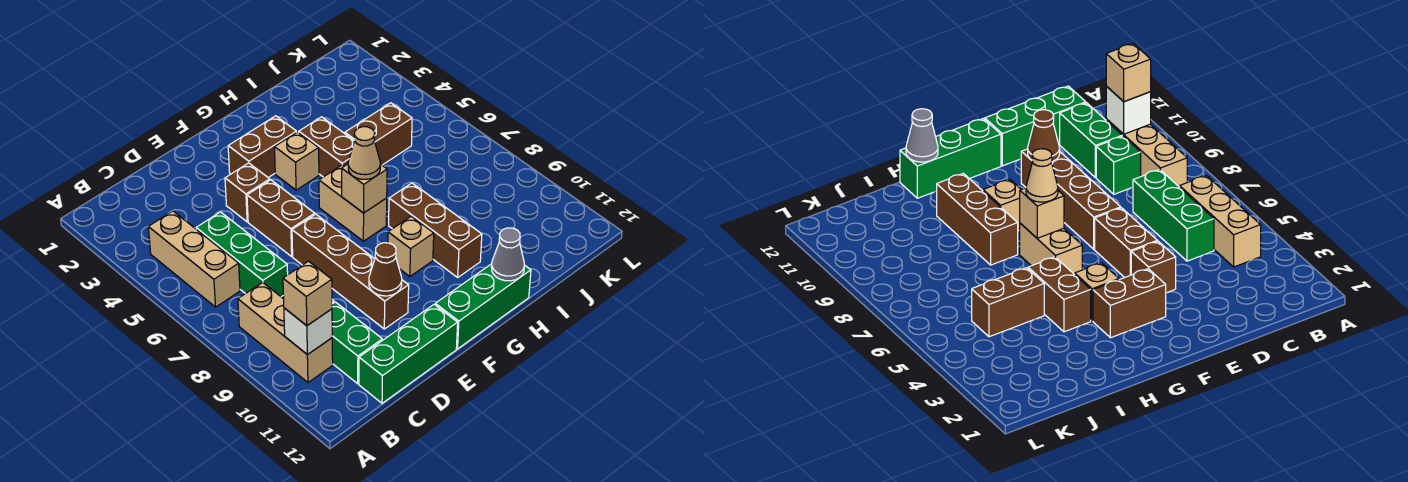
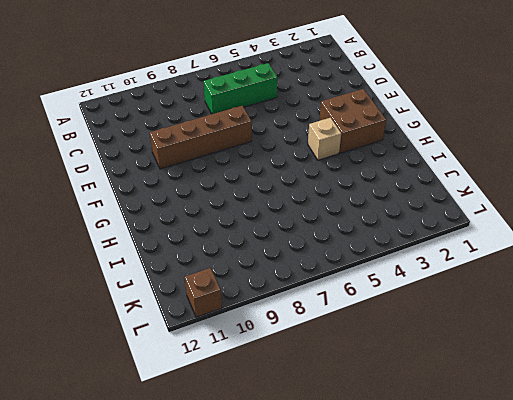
brown brick F2:G3 level 1 -> brown brick F3:G3 level 1
brown brick L11 level 1 -> brown brick E4 level 1
none -> tan brick B4:B6 level 1
none -> tan brick B8:B10 level 1
none -> green brick C9 level 1

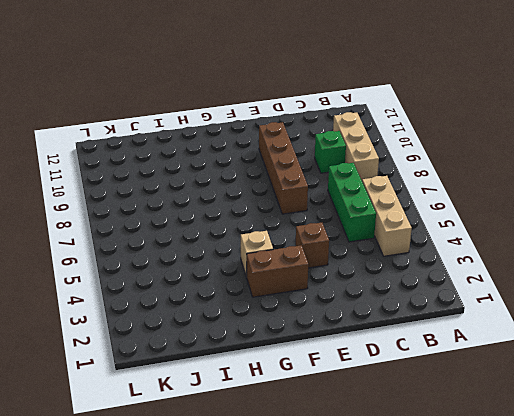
none -> green brick C10:C11 level 1
none -> green brick C12:E12 level 1
none -> brown brick E5:E6 level 1

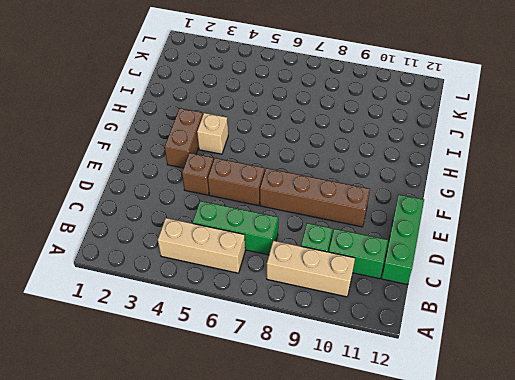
none -> green brick F12:H12 level 1
none -> tan brick G6:G7 level 1
none -> tan brick G9 level 1

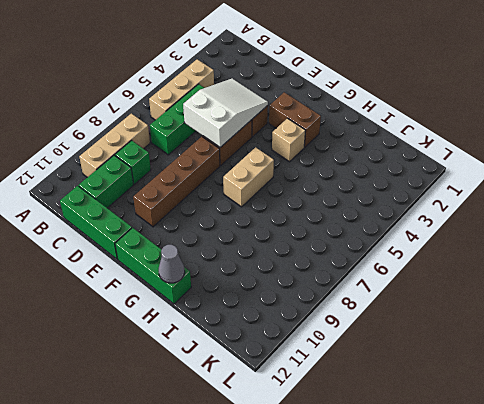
white slope D4:E6 level 2 top 6 -> none
none -> tan brick G9 level 1
none -> brown brick H4:H5 level 1
none -> brown brick H8:H10 level 1

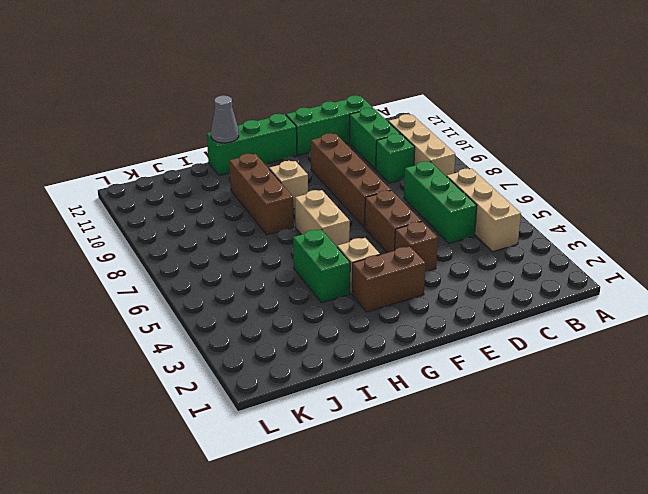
green brick H4:H5 level 1 -> brown brick H4:H5 level 1
none -> brown brick I5:J5 level 1
none -> white brick B10 level 2
none -> brown cone E10 level 2

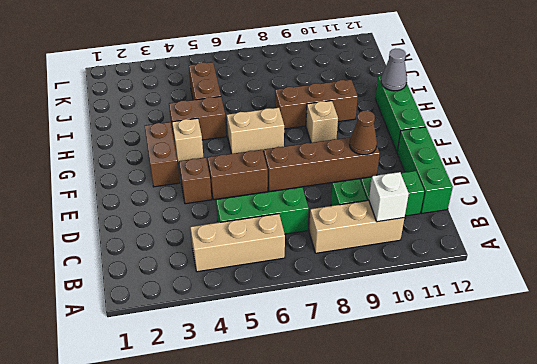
none -> tan brick G7 level 2
none -> tan brick B10 level 3
none -> tan cone G7 level 3

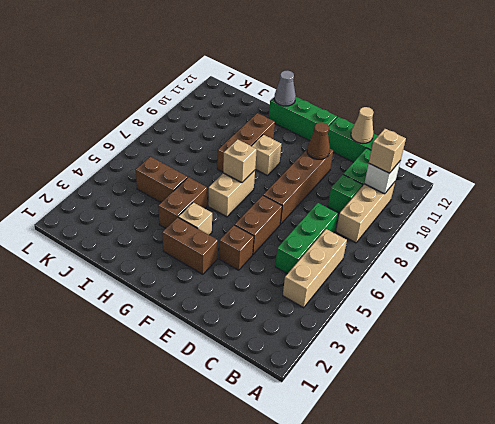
tan cone D12 level 2 -> tan cone G7 level 3

